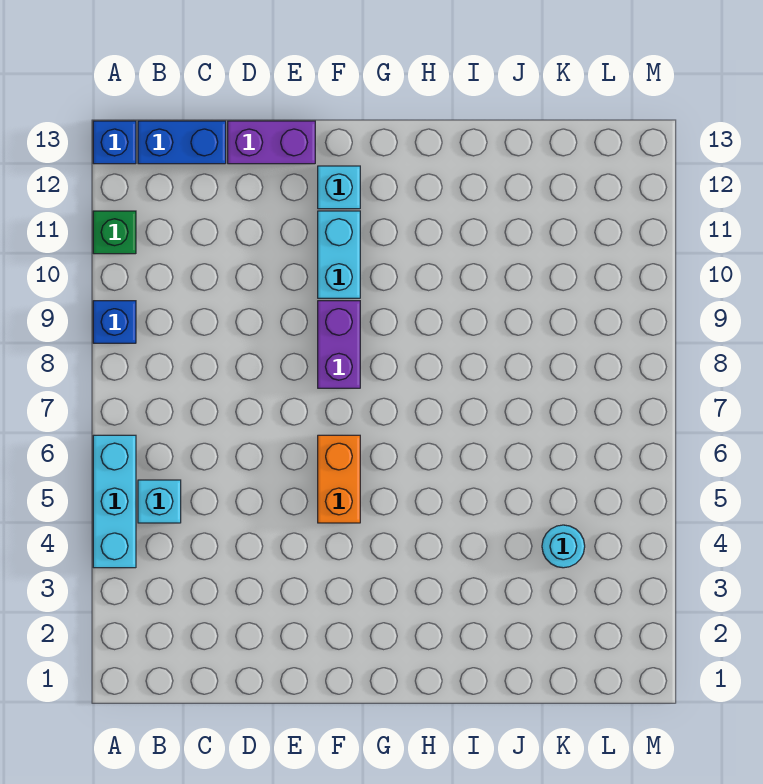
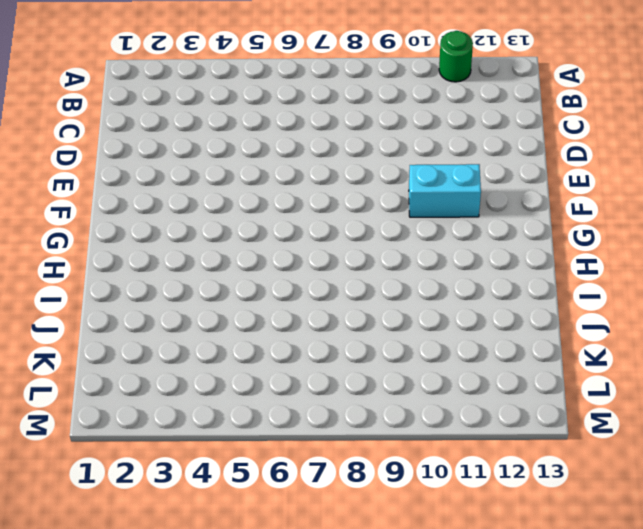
green round brick A11 level 1 -> green brick A11 level 1
none -> cyan brick A4:A6 level 1
none -> blue brick A9 level 1
none -> blue brick A13 level 1

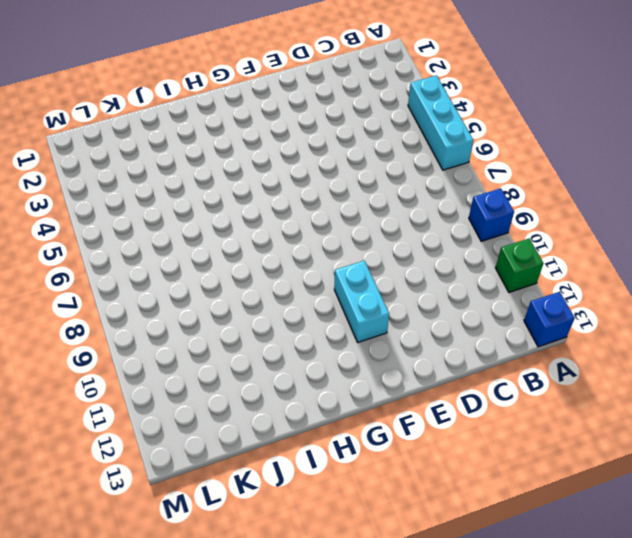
none -> cyan brick B5 level 1
none -> blue brick B13:C13 level 1
none -> purple brick D13:E13 level 1

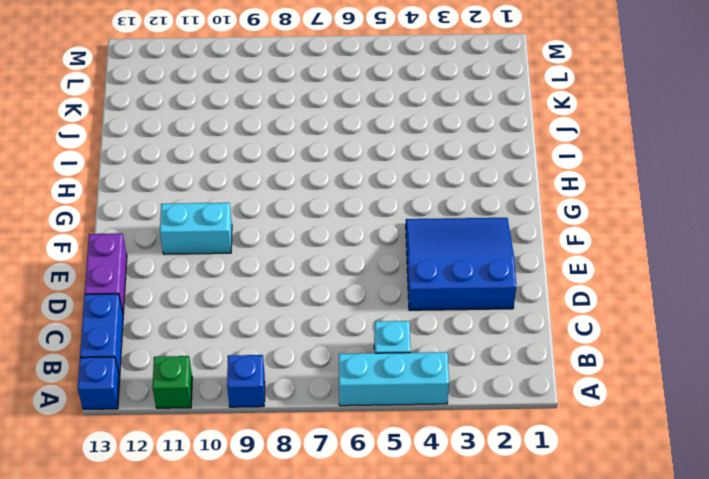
blue slope D2:F4 level 1 top D -> none
none -> orange brick F5:F6 level 1
none -> purple brick F8:F9 level 1
none -> cyan brick F12 level 1

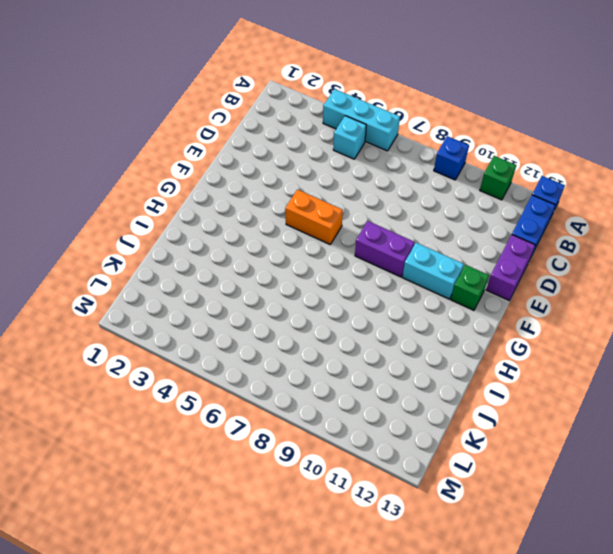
green brick F12 level 1 -> cyan brick F12 level 1
none -> cyan round brick K4 level 1

